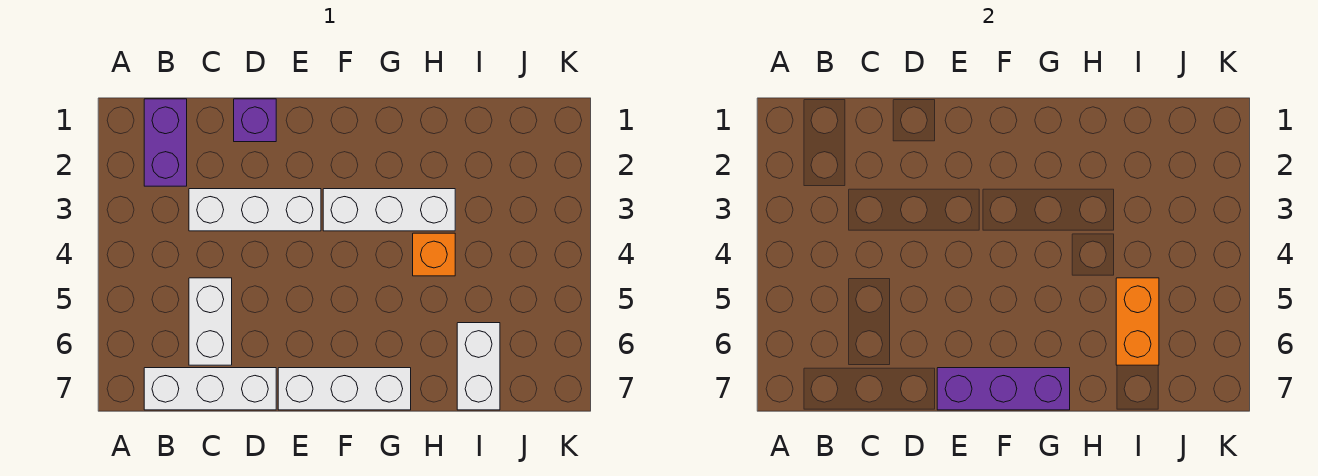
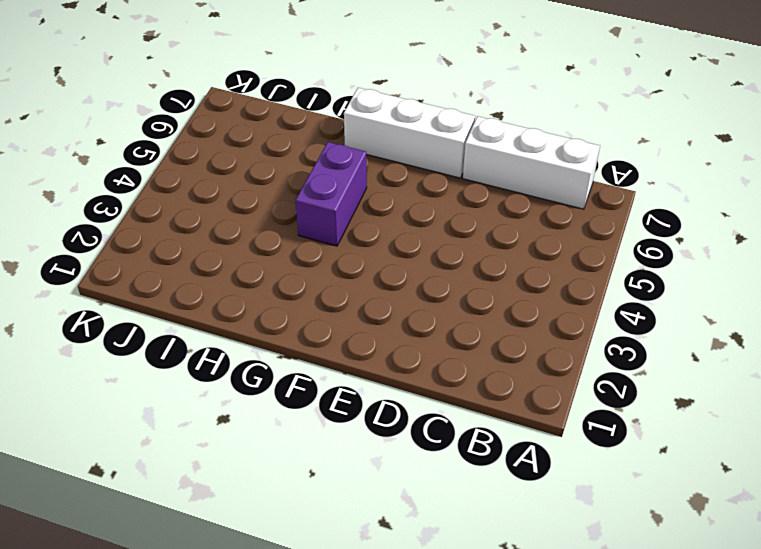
purple brick G4:G5 level 1 -> purple brick B1:B2 level 1
none -> white brick C3:E3 level 1
none -> white brick C5:C6 level 1

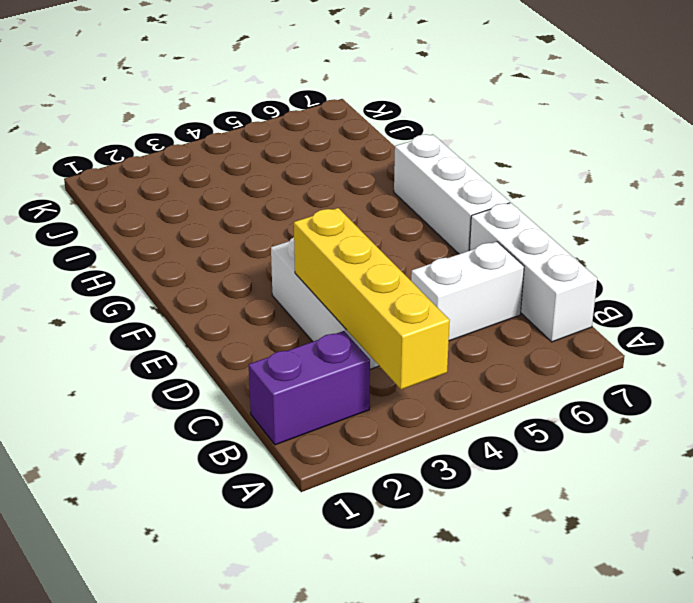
yellow brick A3:D3 level 2 -> none
none -> purple brick D1 level 1
none -> white brick F3:H3 level 1

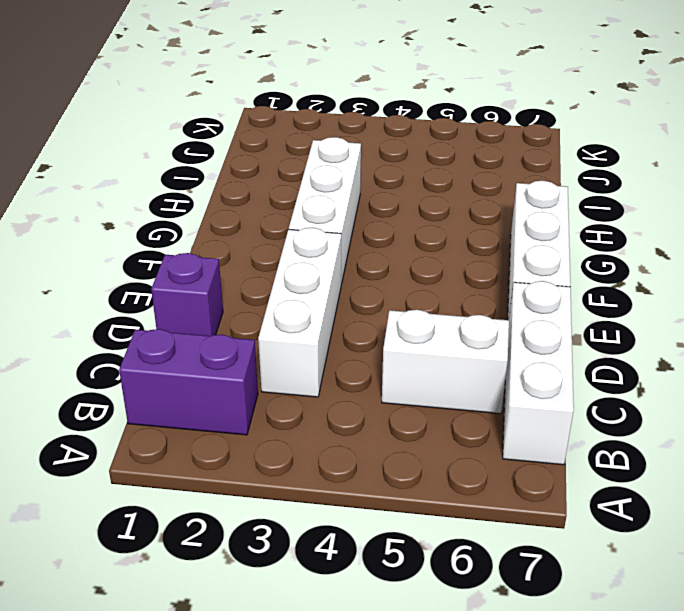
none -> orange brick H4 level 1
none -> white brick I6:I7 level 1

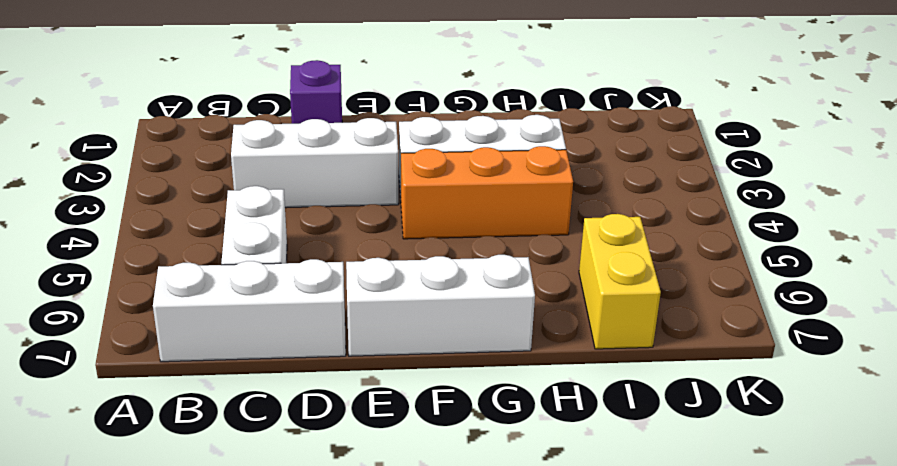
orange brick F4:H4 level 1 -> orange brick H4 level 1
yellow brick I6:I7 level 1 -> white brick I6:I7 level 1
none -> purple brick B1:B2 level 1
none -> purple brick E7:G7 level 2

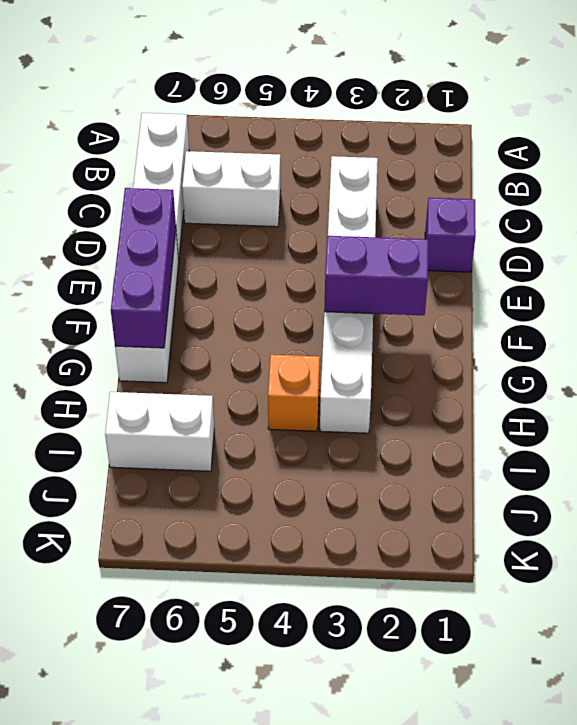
purple brick F2:F3 level 2 -> purple brick B1:B2 level 1
none -> orange brick I5:I6 level 2

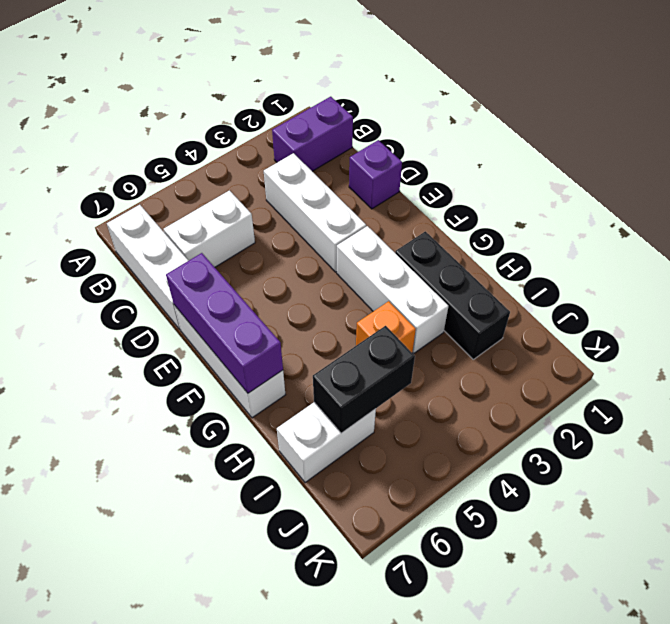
black brick G2:I2 level 1 -> none
black brick I5:I6 level 2 -> orange brick I5:I6 level 2

